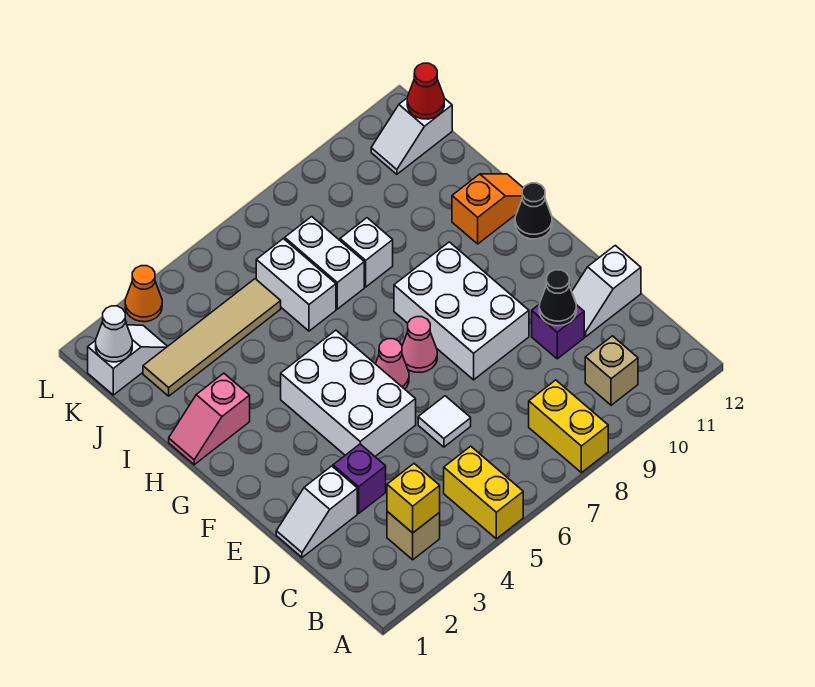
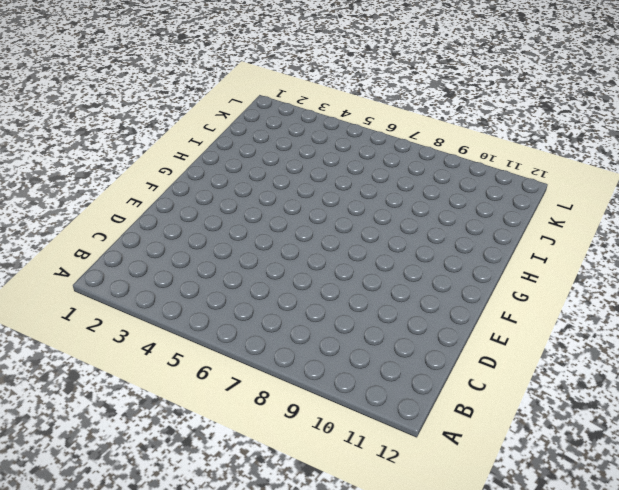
none -> yellow brick A5:B5 level 1
none -> yellow brick A8:B8 level 1
none -> tan brick B3 level 1

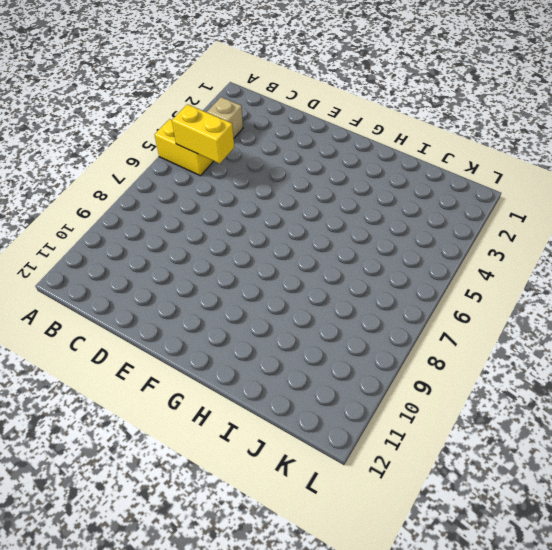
yellow brick B5:C5 level 2 -> yellow brick A8:B8 level 1
none -> tan brick B10 level 1
none -> white slope D1:D2 level 1 top 2
none -> purple brick D3 level 1

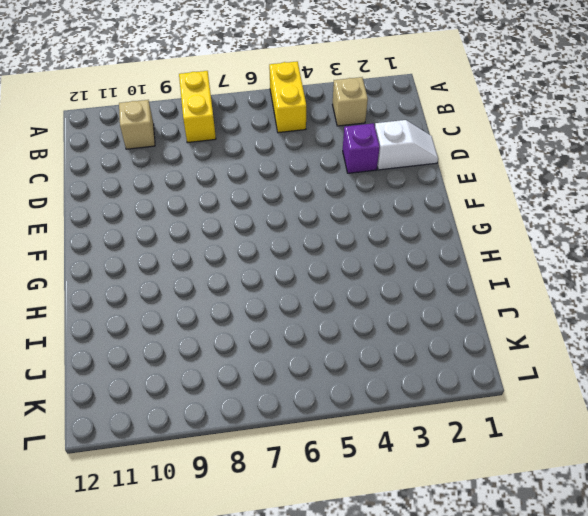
none -> white tile D6 level 1
none -> purple brick D10 level 1
none -> white slope D11:D12 level 1 top 12

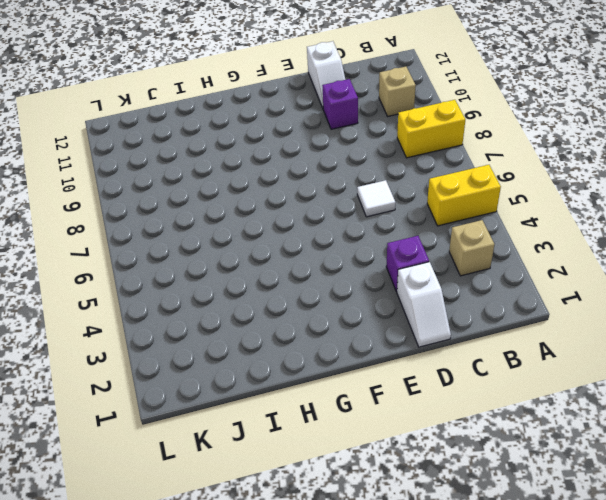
none -> white brick E4:G5 level 1
none -> white brick E8:G9 level 1
none -> pink cone F6 level 1

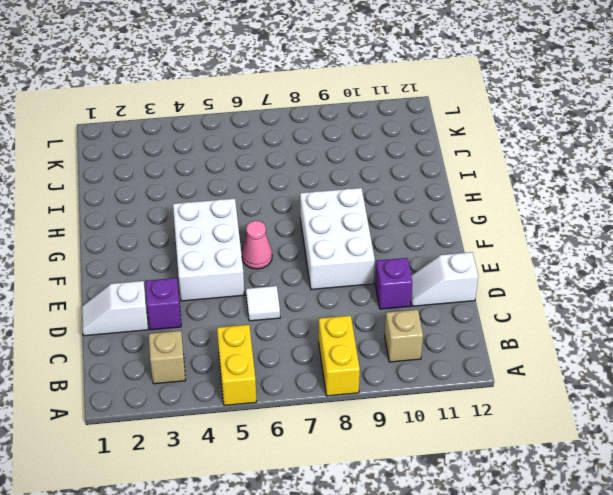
none -> pink cone F7 level 1
none -> black cone G12 level 1
none -> pink slope H1:H2 level 1 top 2

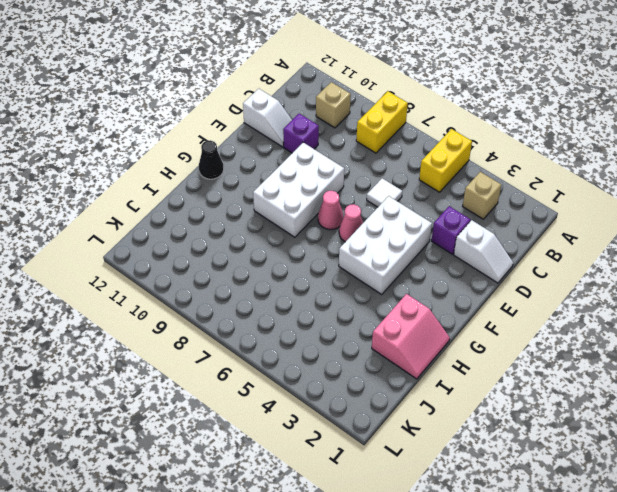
pink slope H1:I2 level 1 top 2 -> pink slope H1:H2 level 1 top 2
none -> orange slope H11:H12 level 1 top 11
none -> white brick I6:J6 level 1
none -> white brick I7:J7 level 1

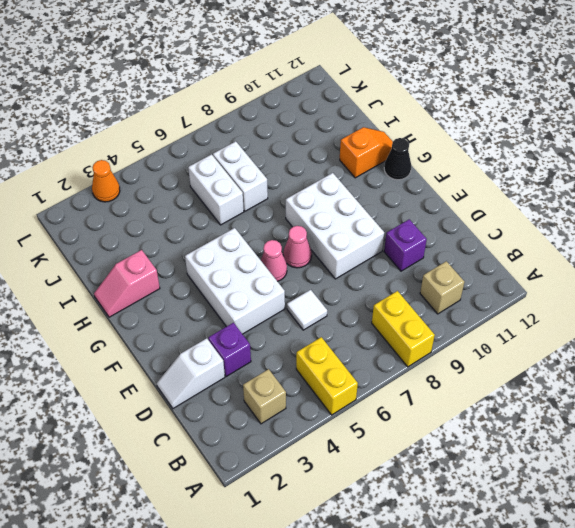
none -> white slope D11:D12 level 1 top 12
none -> white brick I8 level 1
none -> tan tile J2:J5 level 1

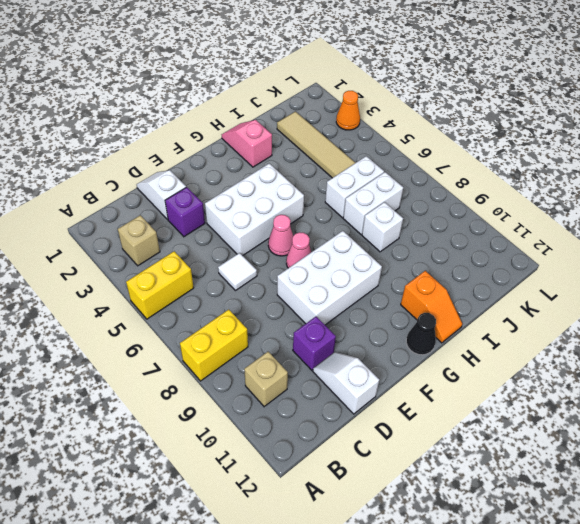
none -> white slope K1:K2 level 1 top 1
none -> white slope K11:K12 level 1 top 12
none -> yellow brick B3 level 2

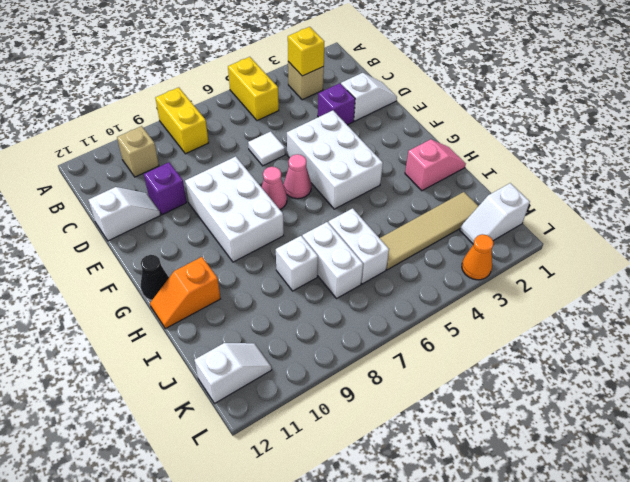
none -> black cone D10 level 2
none -> white cone K1 level 2
none -> red cone K12 level 2

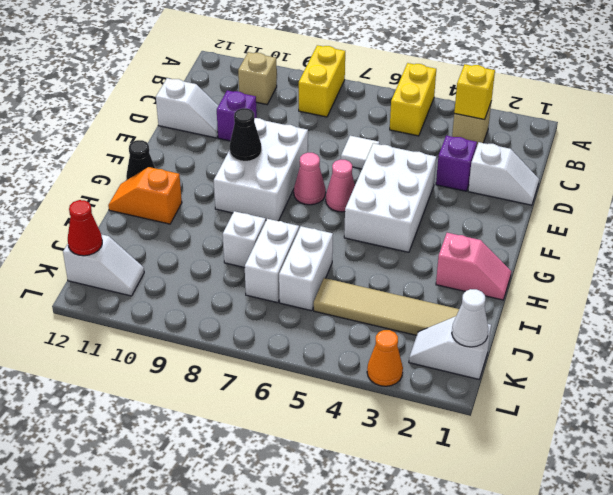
black cone F9 level 2 -> black cone D10 level 2

